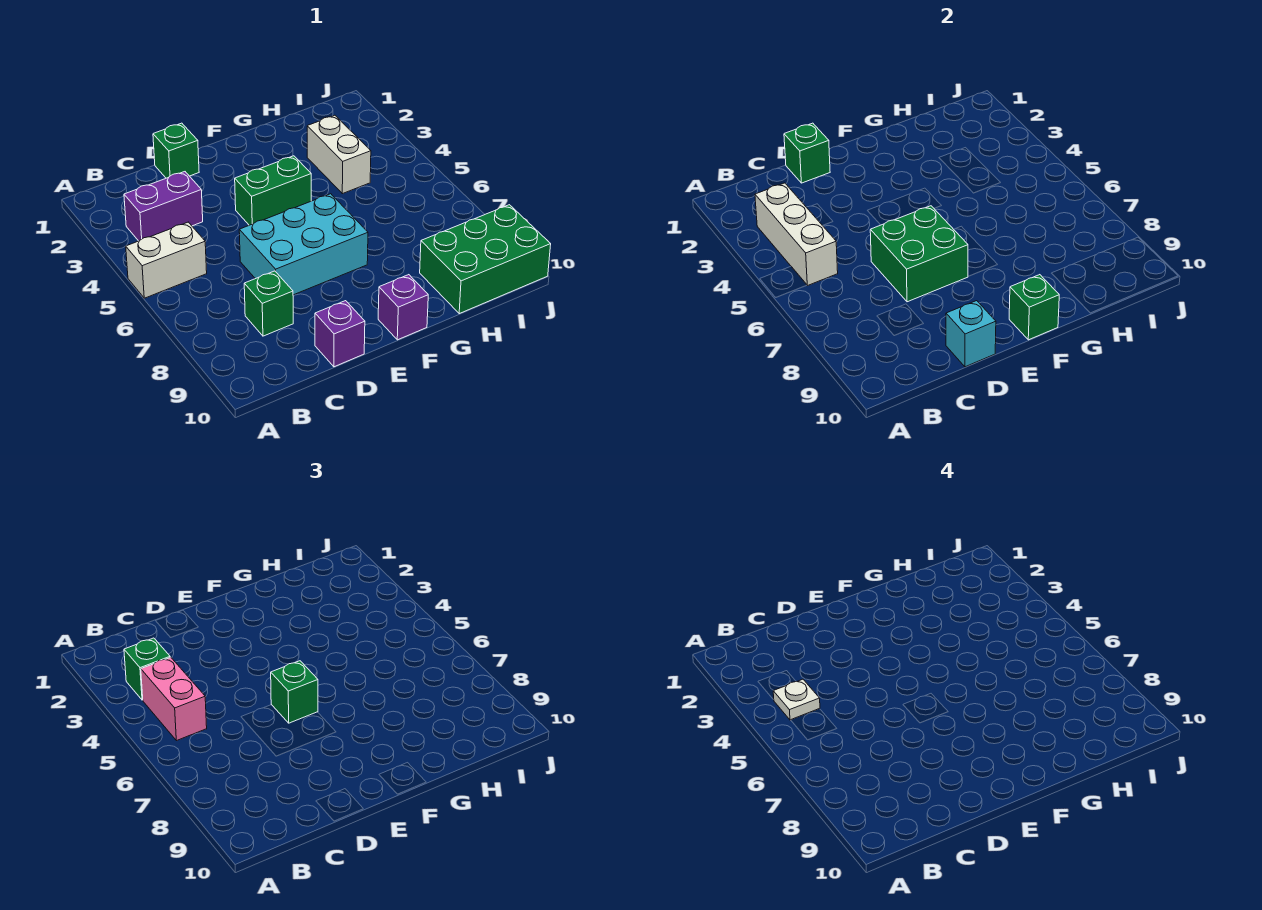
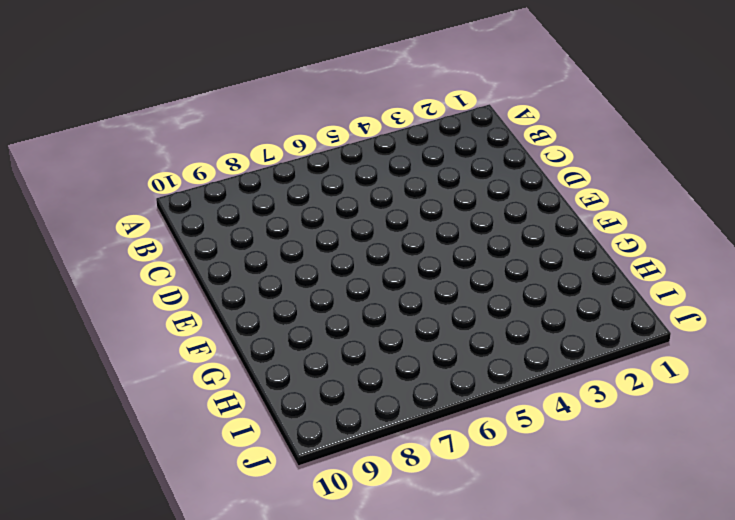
none -> white brick A5:B5 level 1
none -> purple brick B3:C3 level 1
none -> green brick C8 level 1

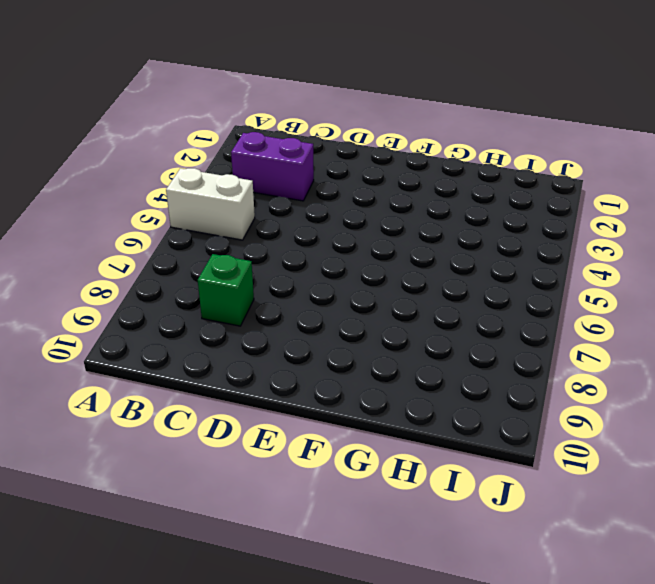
none -> green brick D1 level 1
none -> cyan brick D6:F7 level 1
none -> purple brick D10 level 1

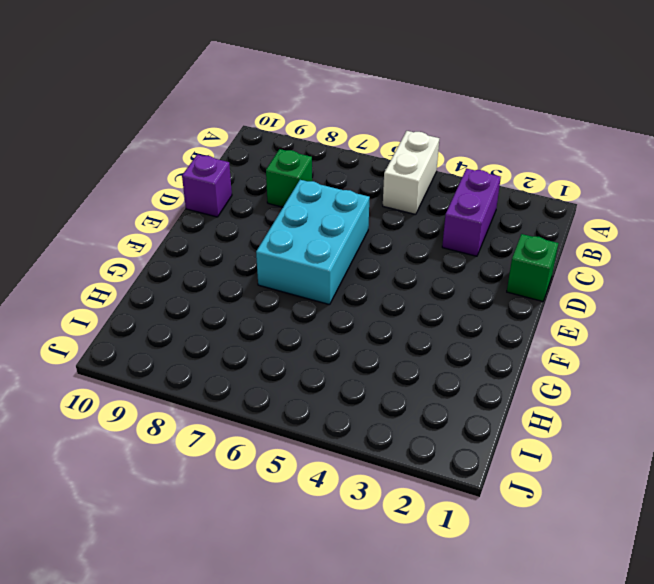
none -> green brick E4:F4 level 1
none -> purple brick F10 level 1
none -> white brick H3:H4 level 1

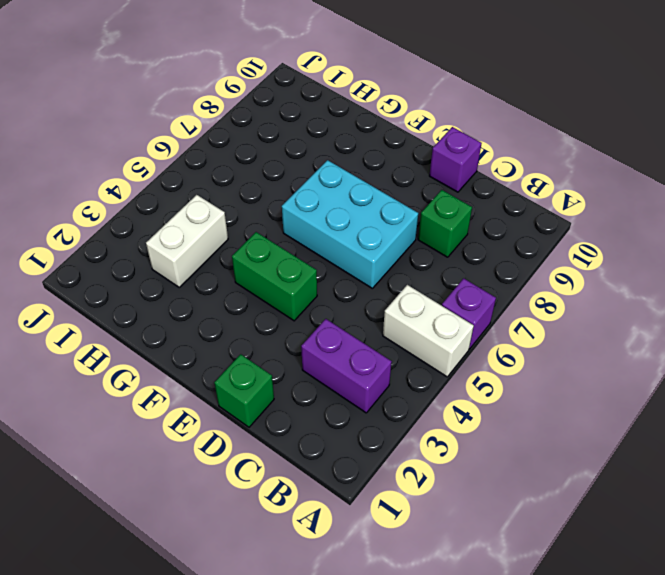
purple brick A6 level 1 -> purple brick F10 level 1
none -> green brick H9:J10 level 1
none -> white brick B3:B5 level 2
none -> green brick D1 level 2

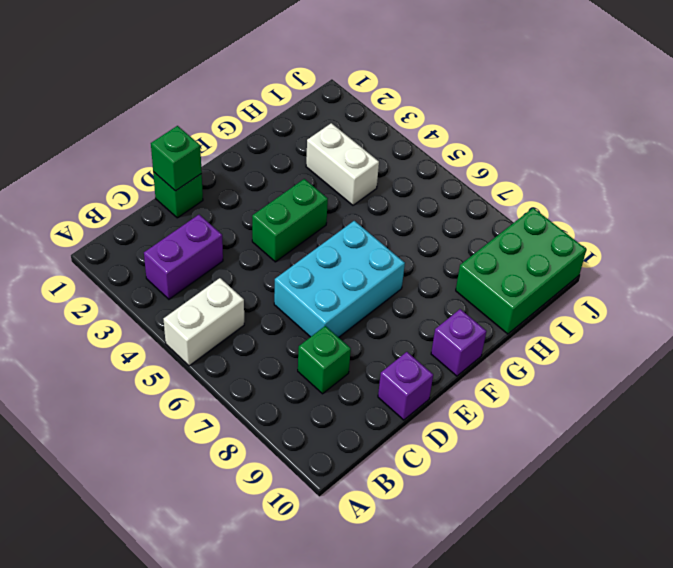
none -> white brick B3:B5 level 2
none -> green brick D6:E7 level 2
none -> cyan brick D10 level 2

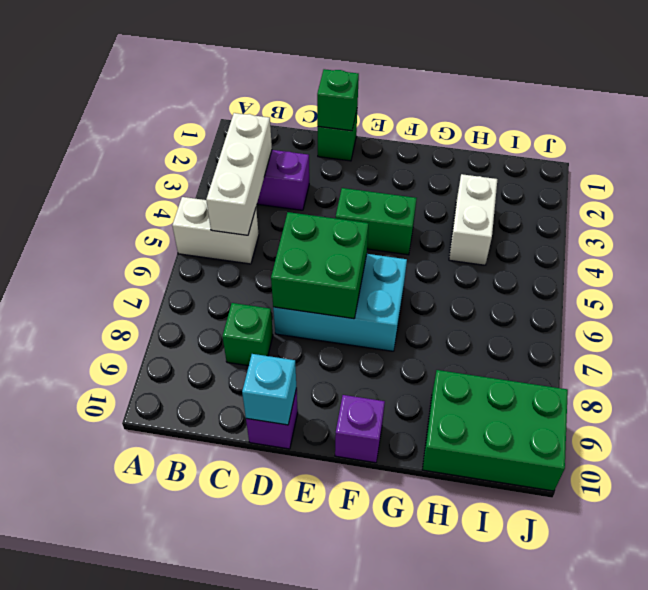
none -> green brick F10 level 2
none -> green brick B3 level 3
none -> pink brick B4:B5 level 3

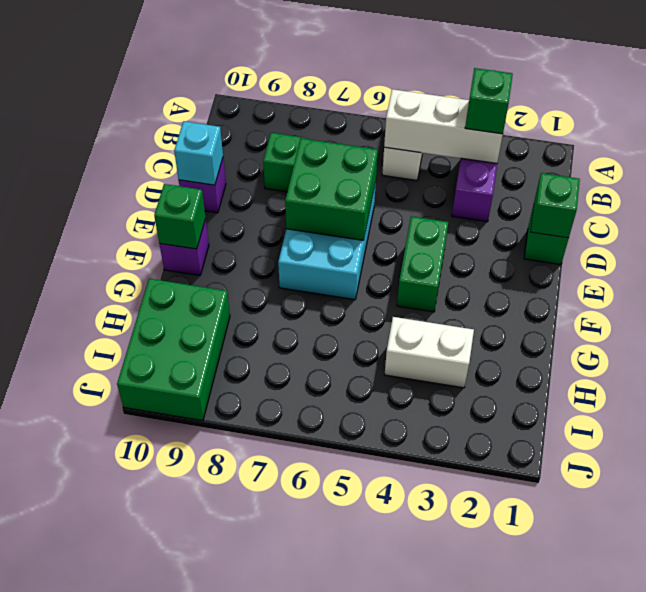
none -> pink brick B4:B5 level 3
none -> green brick E6 level 3
none -> white plate B4 level 4

